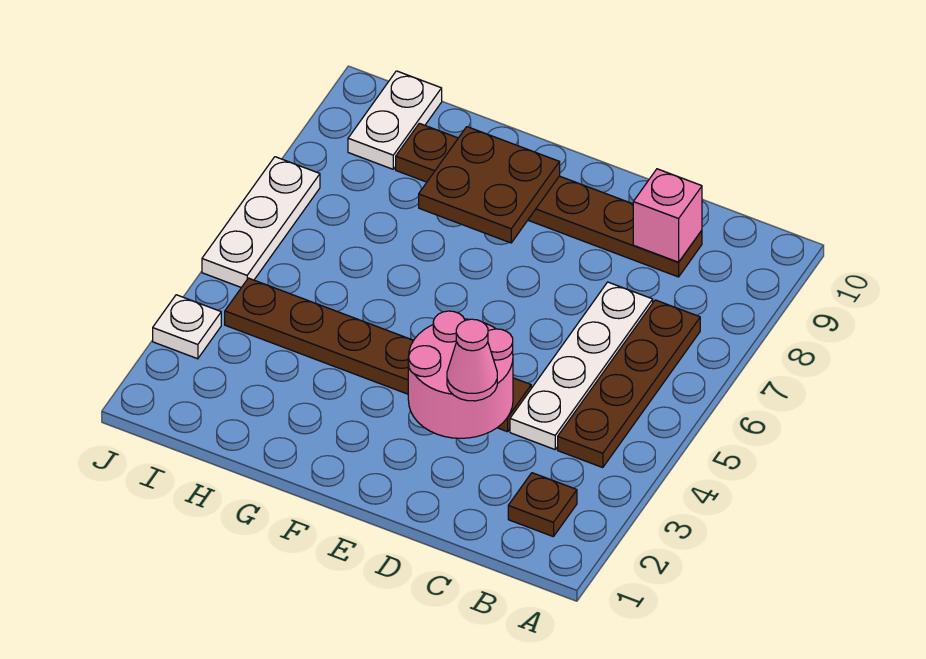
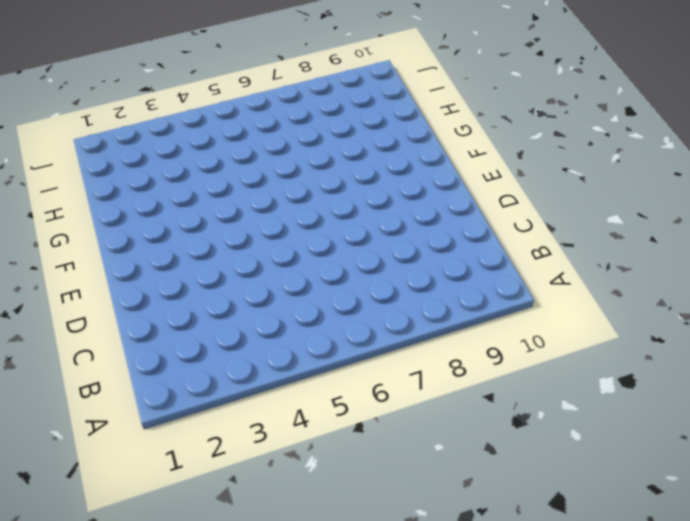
none -> brown plate B2 level 1
none -> brown plate B4:B7 level 1
none -> white plate C4:C7 level 1

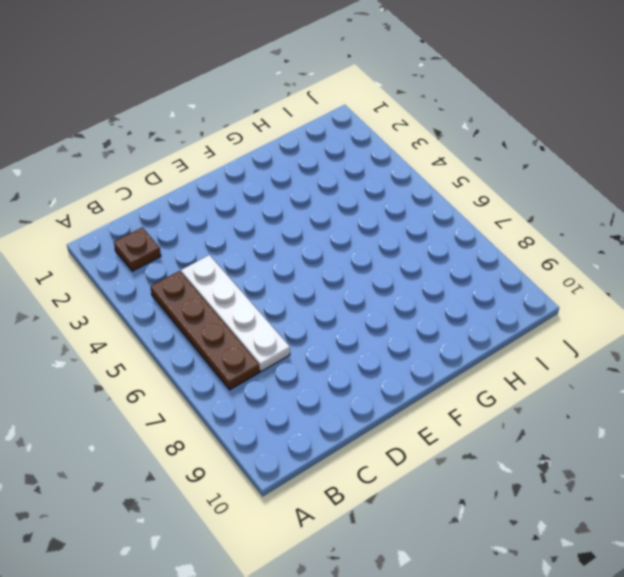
none -> brown plate C9:H9 level 1
none -> brown plate D4:I4 level 1
none -> white plate I9:I10 level 1

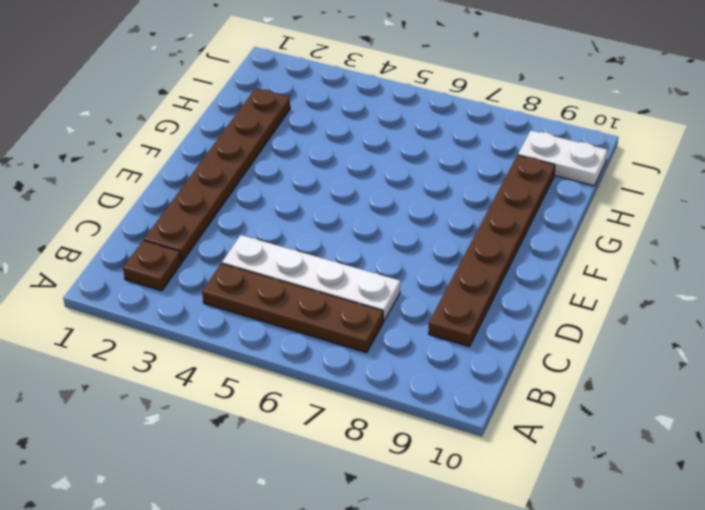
brown plate C2:H2 level 1 -> brown plate D4:I4 level 1
none -> white plate J3 level 1
none -> white plate J5:J7 level 1
none -> pink brick C9 level 2

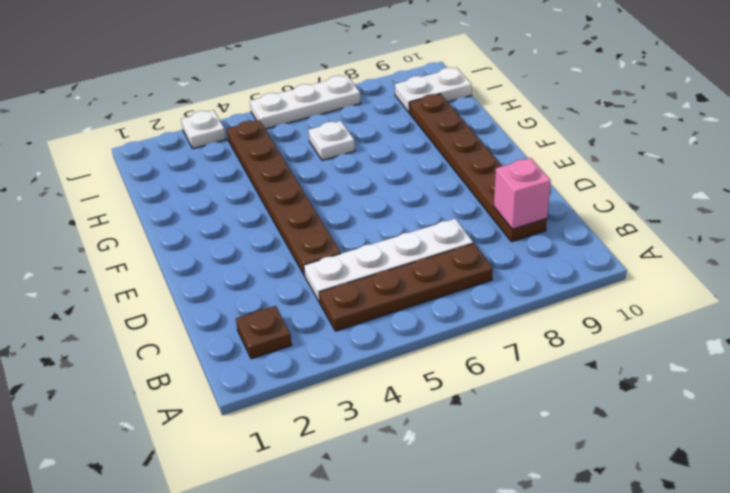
white plate H6 level 1 -> none
none -> pink round brick D3:E4 level 2
none -> brown plate F8:G9 level 2
none -> pink cone D3 level 3

